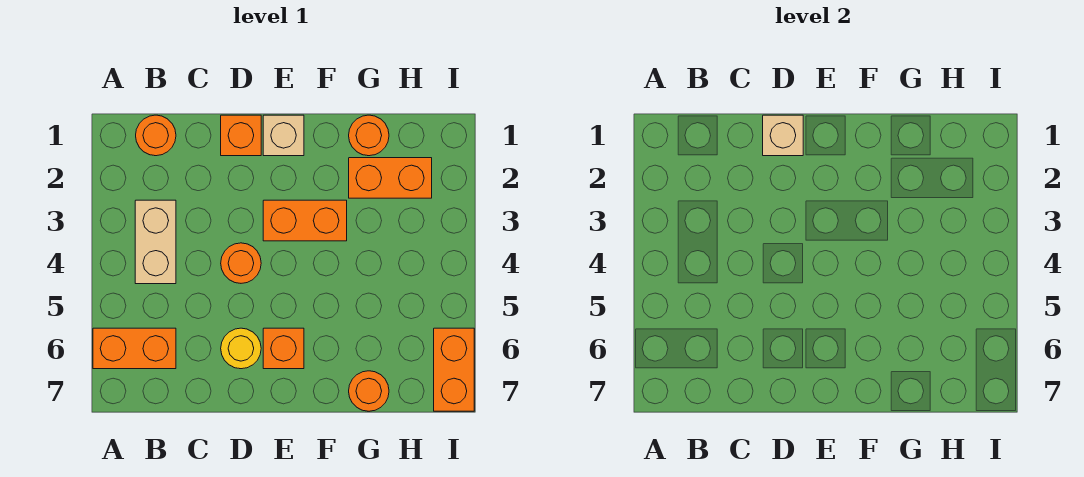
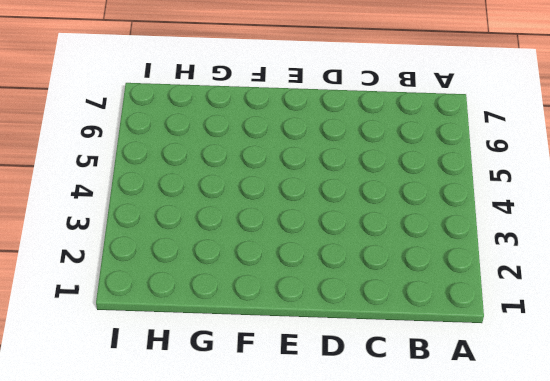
none -> orange brick A6:B6 level 1
none -> orange round brick B1 level 1
none -> tan brick B3:B4 level 1

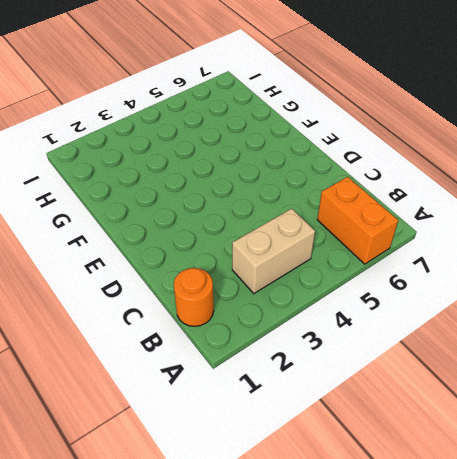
none -> orange brick D1 level 1
none -> orange round brick D4 level 1
none -> yellow round brick D6 level 1

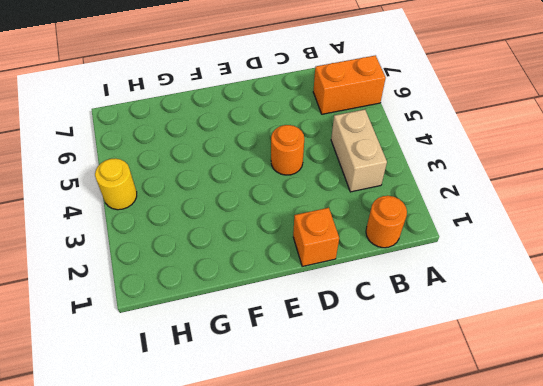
yellow round brick I4 level 1 -> yellow round brick D6 level 1
none -> tan brick E1 level 1
none -> orange brick E3:F3 level 1
none -> orange brick E6 level 1

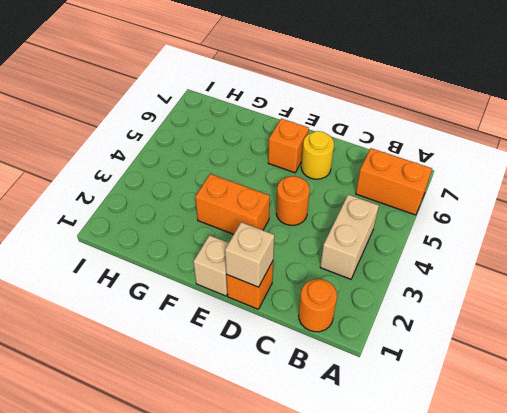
none -> orange round brick G1 level 1
none -> orange brick G2:H2 level 1
none -> orange round brick G7 level 1

